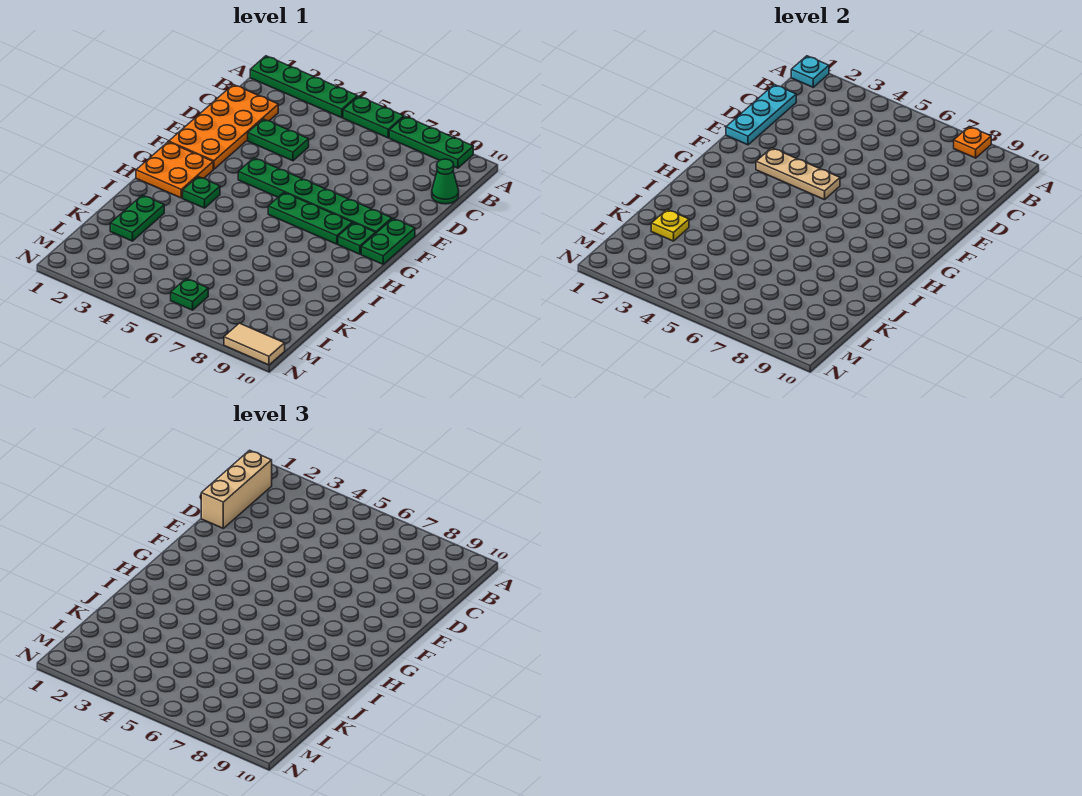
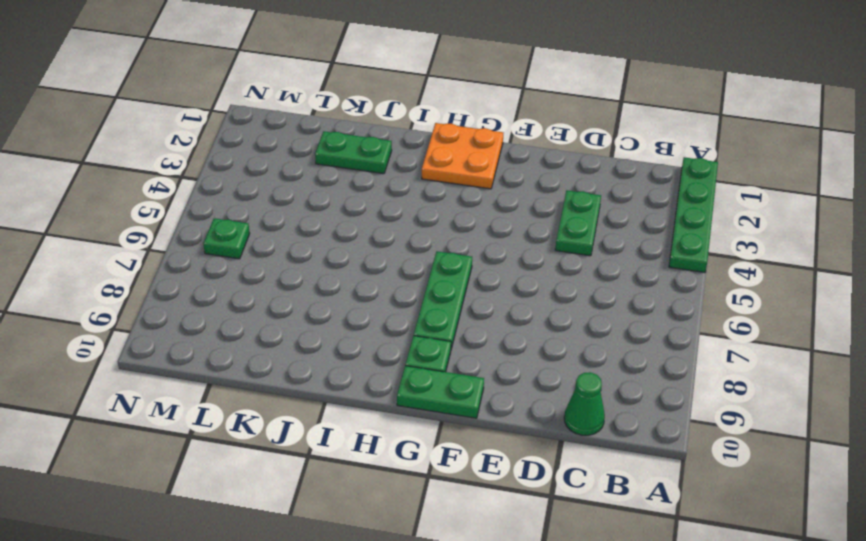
none -> green plate A5:A6 level 1
none -> green plate A7:A9 level 1
none -> orange plate C1:F2 level 1

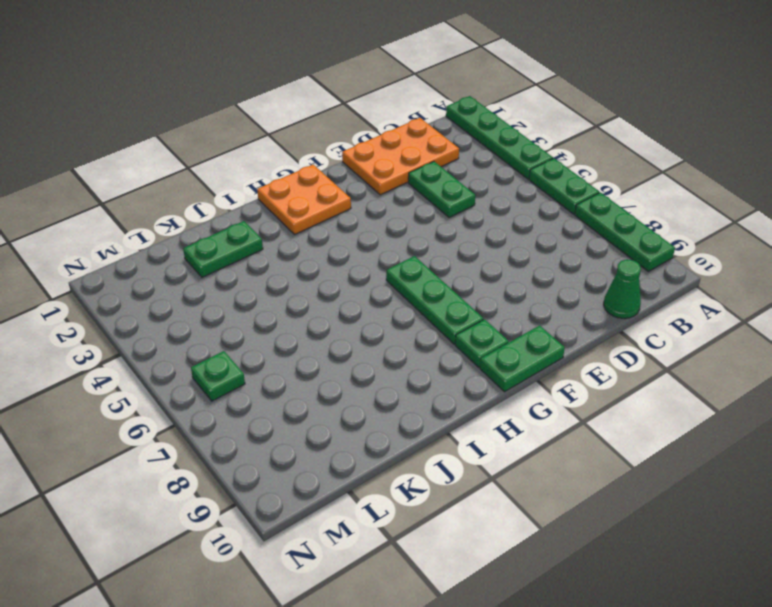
orange plate C1:E2 level 1 -> orange plate C1:F2 level 1
none -> green plate F4:F9 level 1
none -> green plate H3 level 1
none -> tan tile N9:N10 level 1

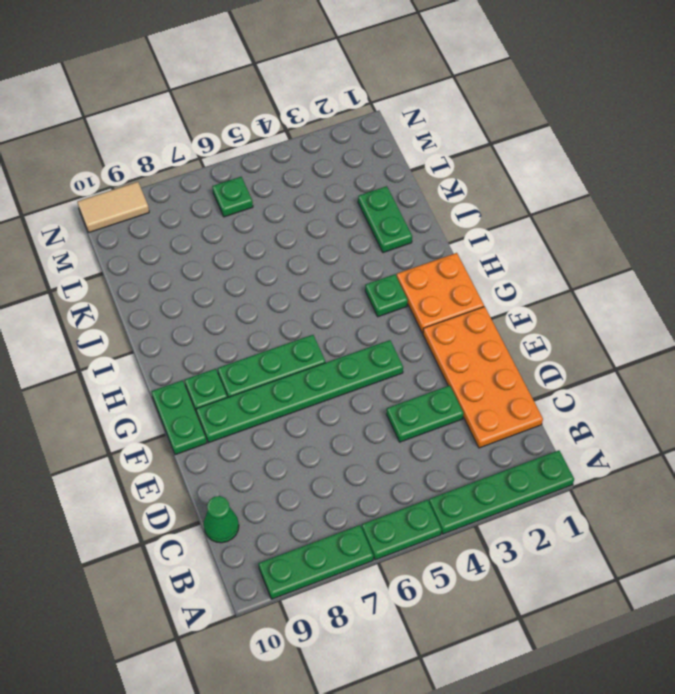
none -> cyan plate A1 level 2
none -> orange plate A8 level 2
none -> cyan plate C1:E1 level 2

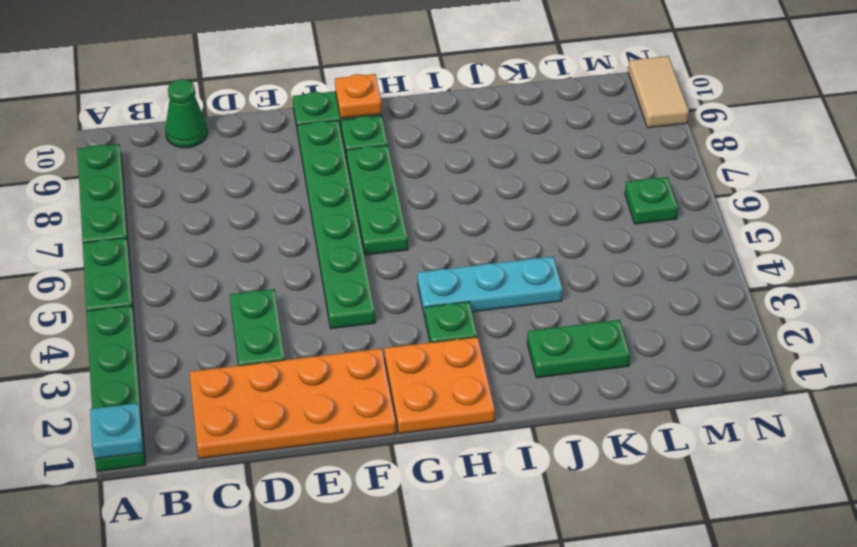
orange plate G10 level 2 -> orange plate A8 level 2
cyan plate H4:J4 level 1 -> cyan plate C1:E1 level 2
none -> tan plate F3:F5 level 2
none -> yellow plate K2 level 2
none -> tan brick B1:D1 level 3

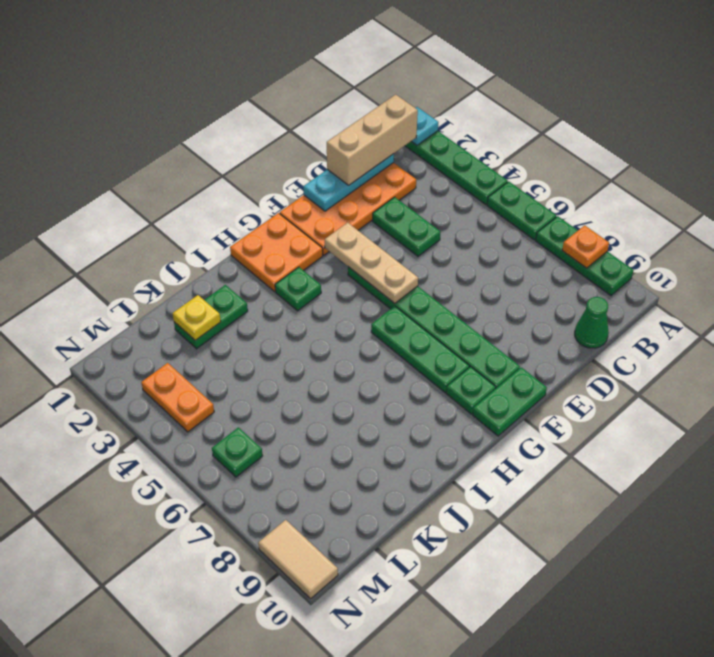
orange plate M3:M4 level 1 -> none

